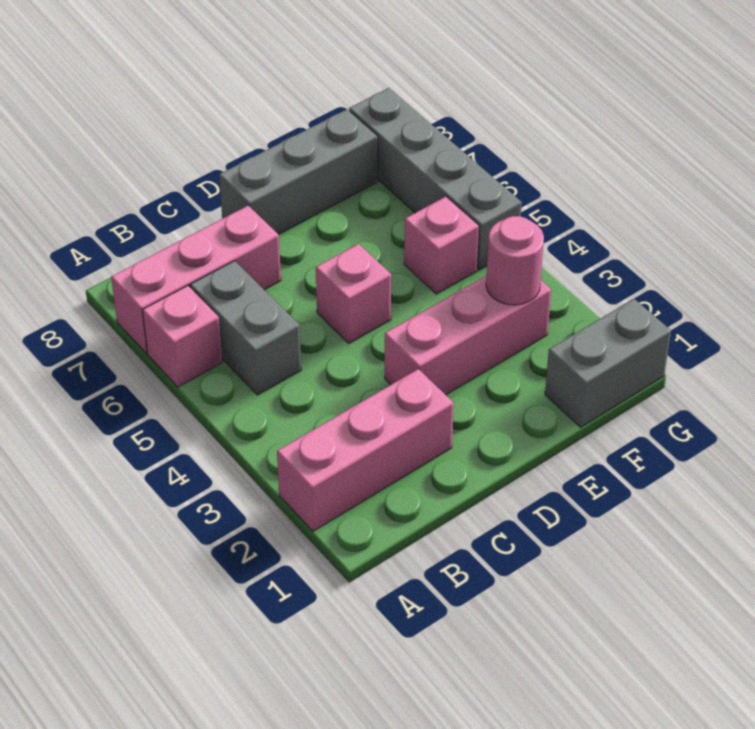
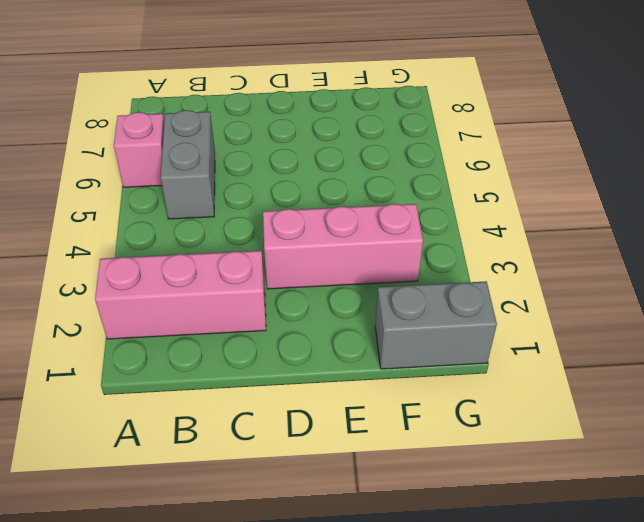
none -> pink brick A7:C7 level 1
none -> pink brick D5 level 1

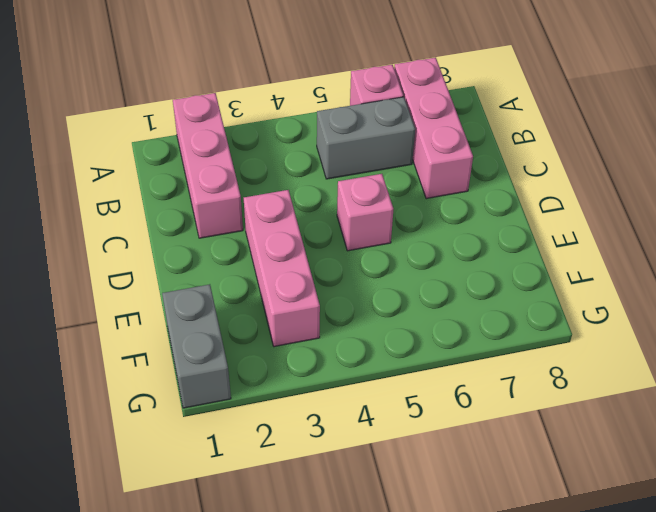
none -> grey brick D8:F8 level 1
none -> pink brick F5 level 1

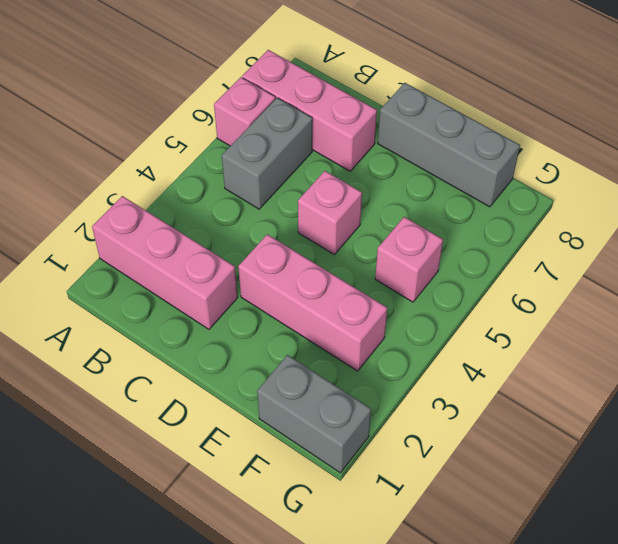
none -> grey brick G5:G8 level 1
none -> pink round brick F3 level 2

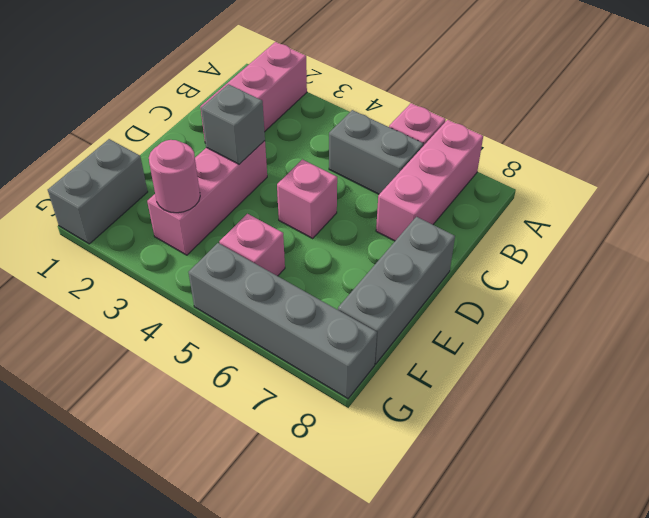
grey brick D3 level 2 -> none

